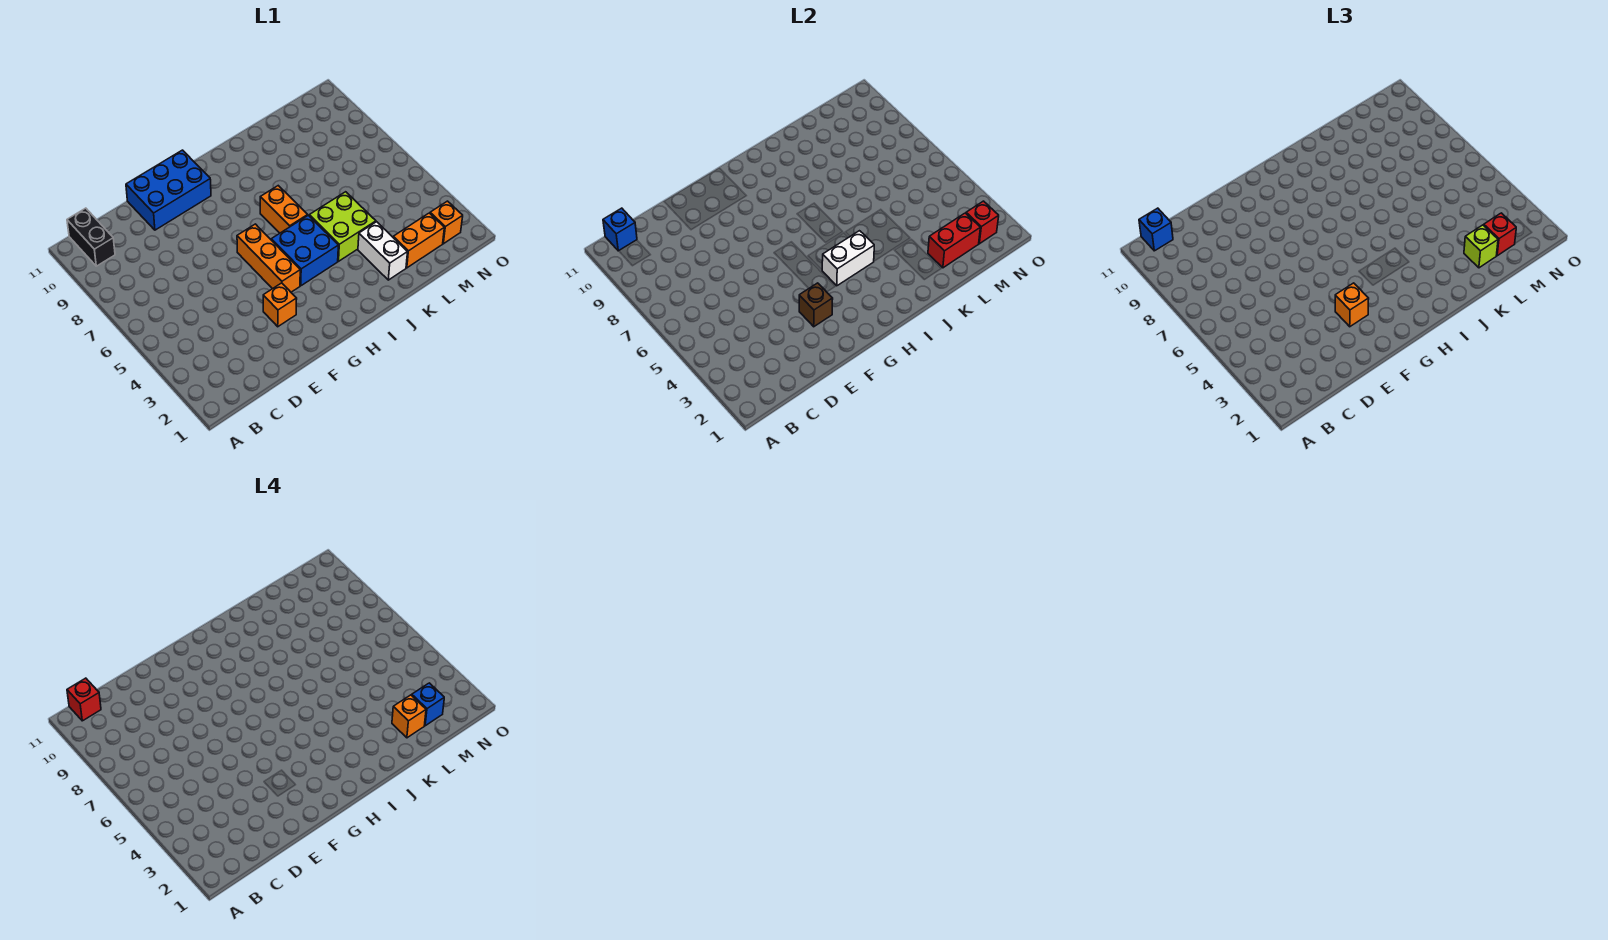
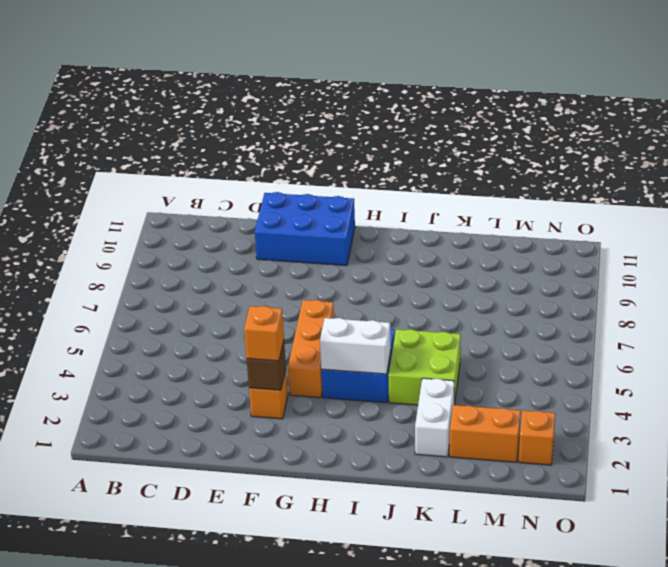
none -> black brick B10:B11 level 1
none -> orange brick I6:I7 level 1
none -> blue brick B11 level 2

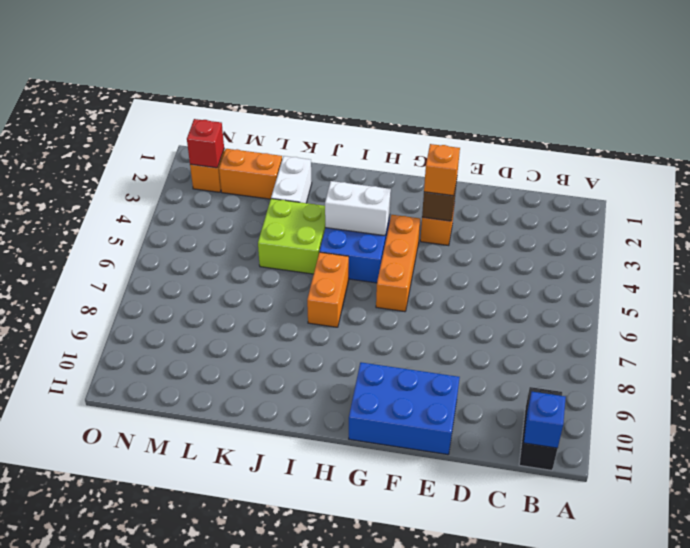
none -> red brick L2:M2 level 2
none -> blue brick B11 level 3
none -> lime brick L2 level 3

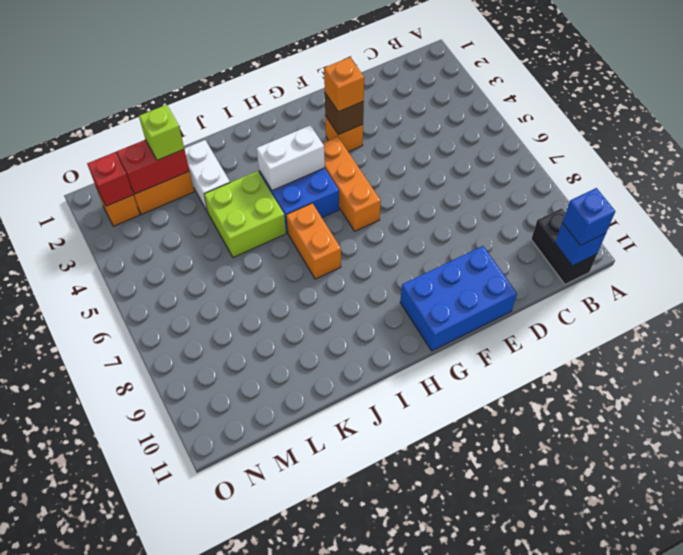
none -> red brick M2 level 3
none -> red brick B11 level 4
none -> orange brick L2 level 4

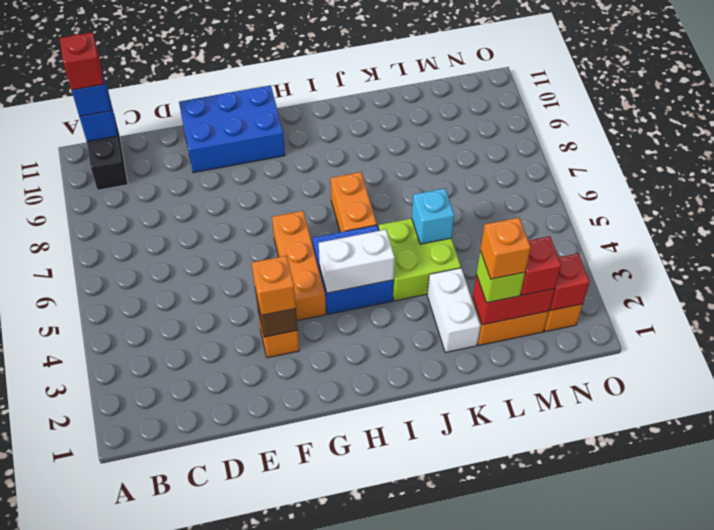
cyan brick K5 level 2 -> none
none -> blue brick M2 level 4

